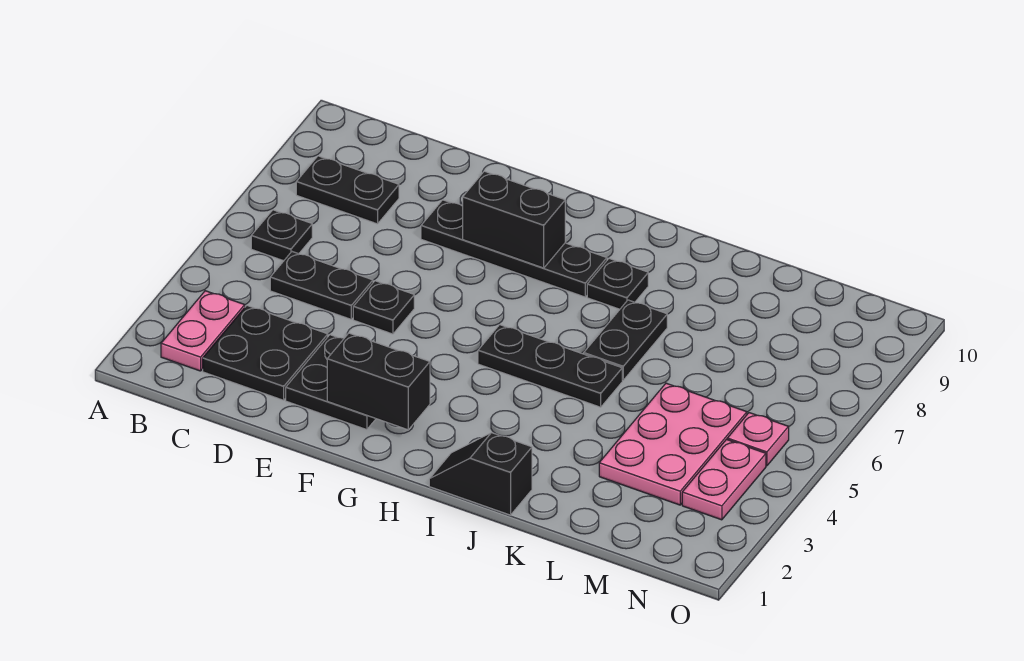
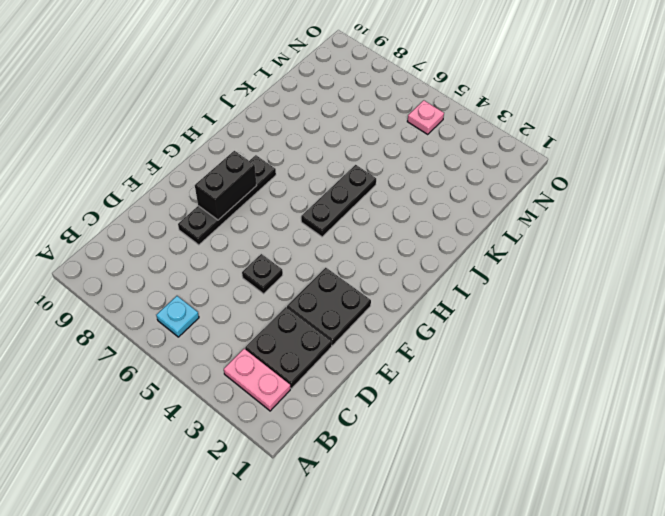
cyan plate B6 level 1 -> black plate B6 level 1
none -> black plate B8:C8 level 1
none -> black plate C5:D5 level 1
none -> black slope I1:J1 level 1 top J

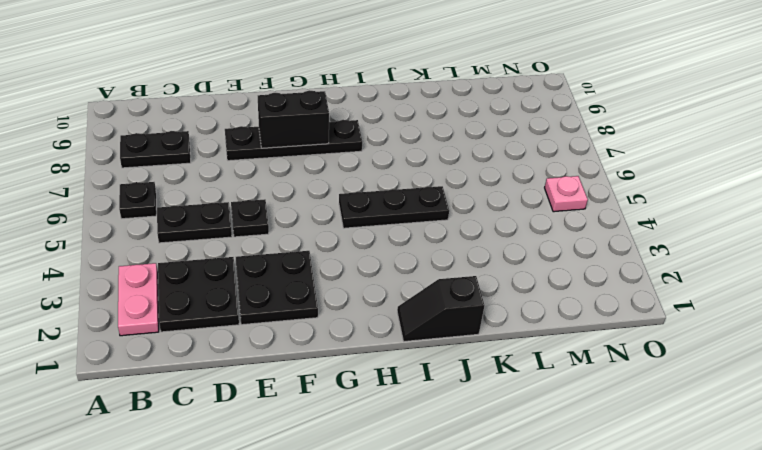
none -> black plate I8 level 1
none -> black plate J6:J7 level 1
none -> pink plate L3:M5 level 1

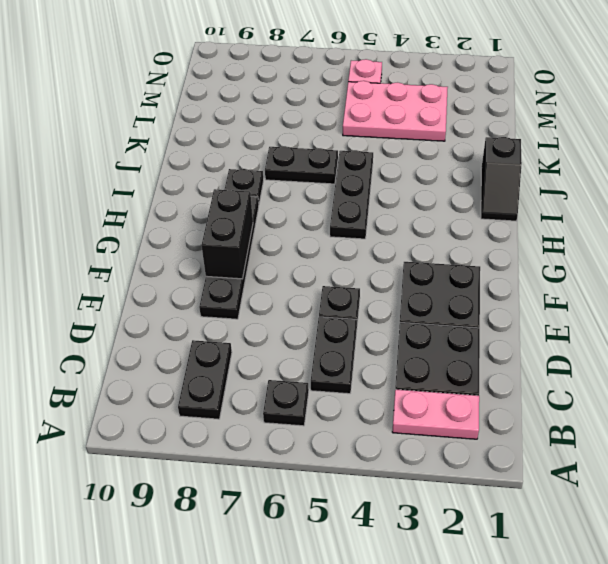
none -> pink plate N3:N4 level 1
none -> black brick F2:G2 level 2

